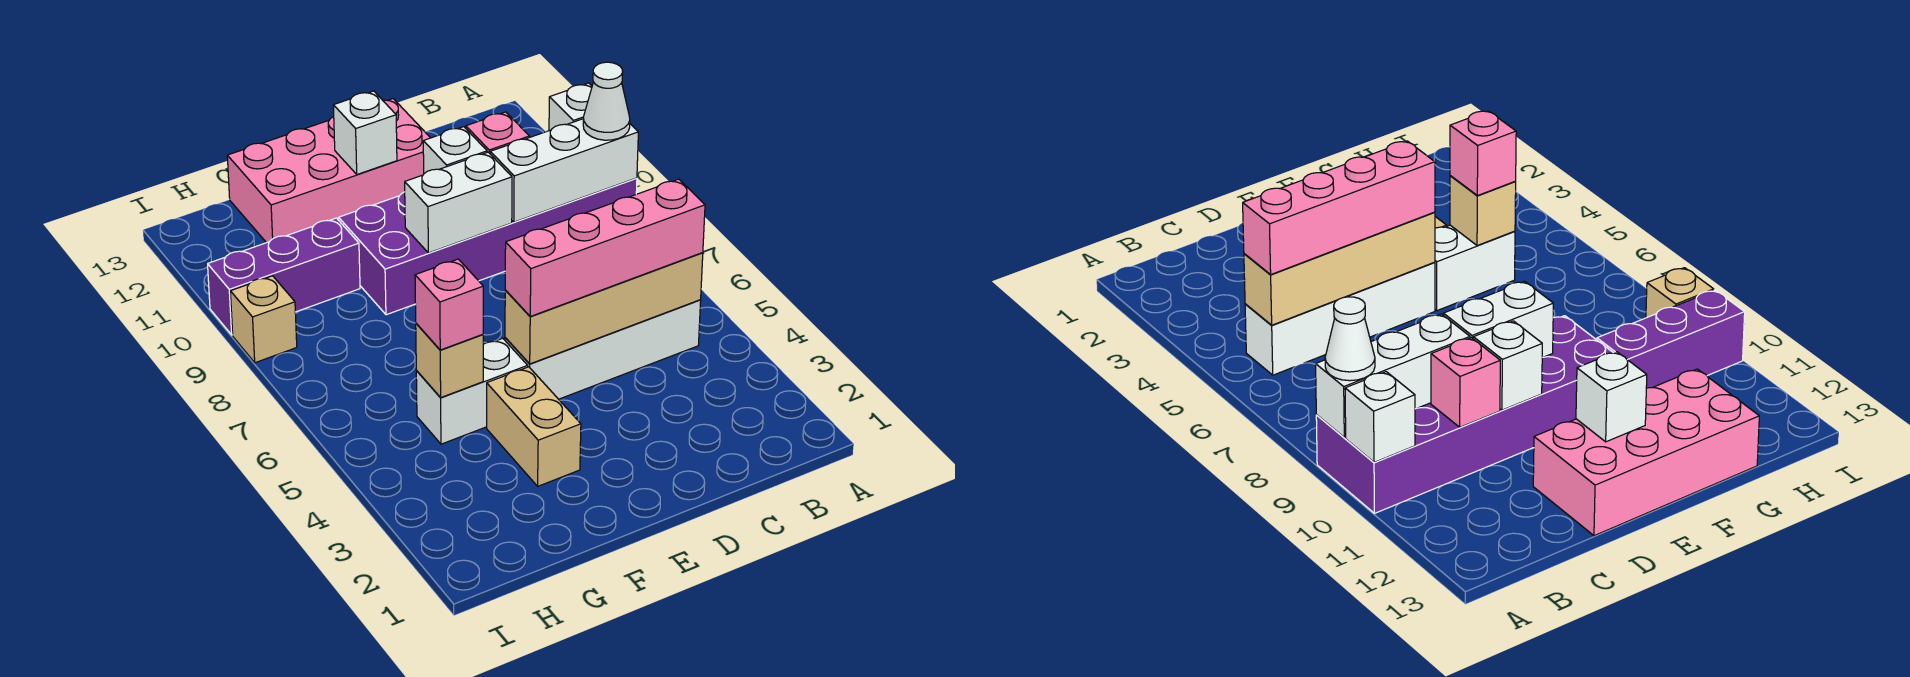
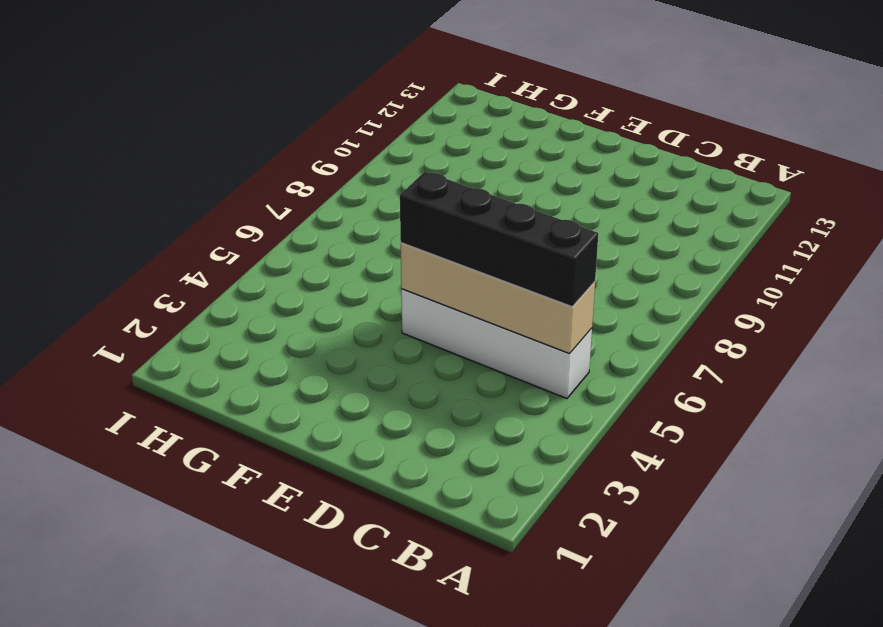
black brick B5:E5 level 3 -> pink brick B5:E5 level 3
none -> purple brick A9:F10 level 1
none -> pink brick D12:G13 level 1
none -> tan brick F3:F4 level 1

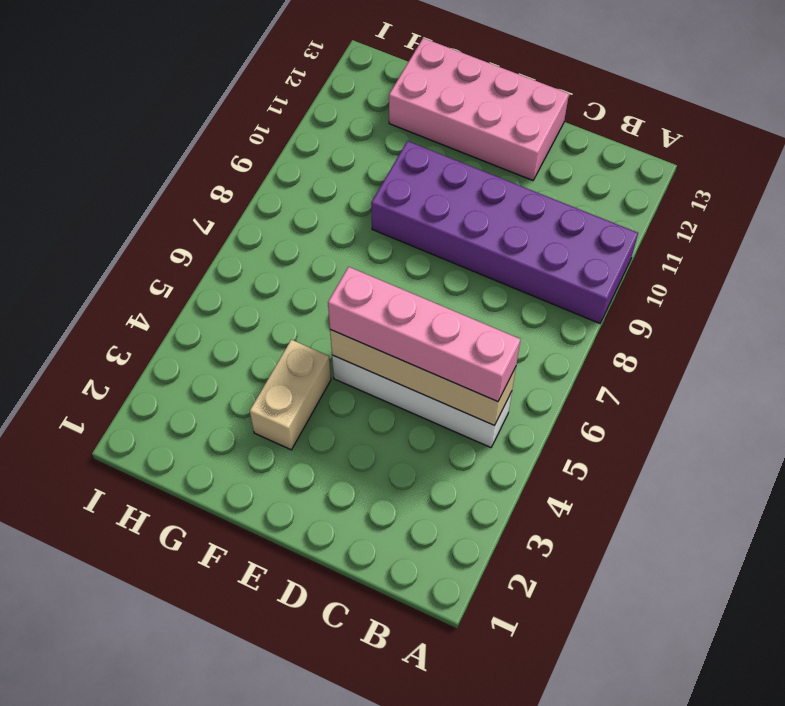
none -> white brick F5:G5 level 1
none -> purple brick G10:I10 level 1
none -> tan brick I9 level 1

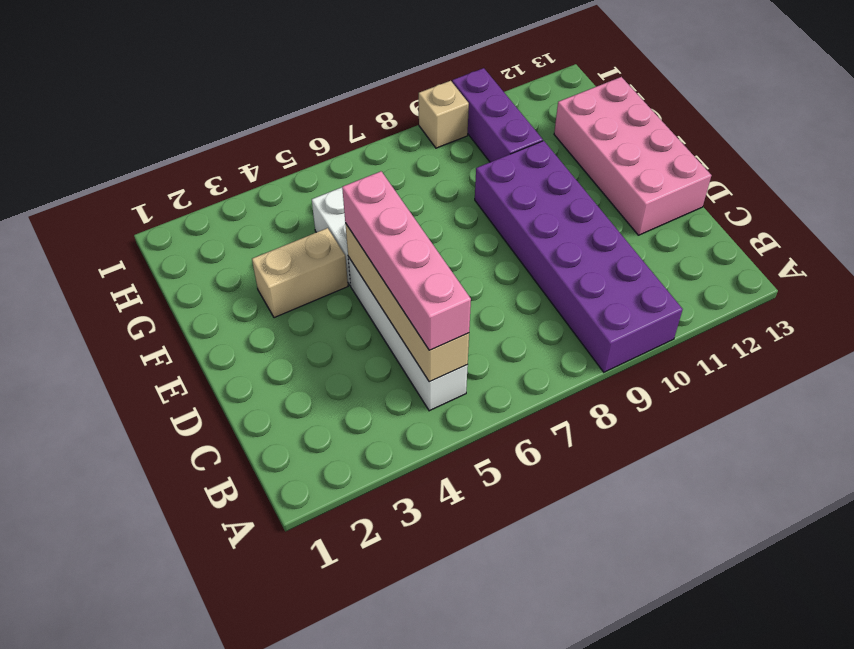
none -> white brick A9:C9 level 2
none -> white brick A10 level 2
none -> pink brick C10 level 2

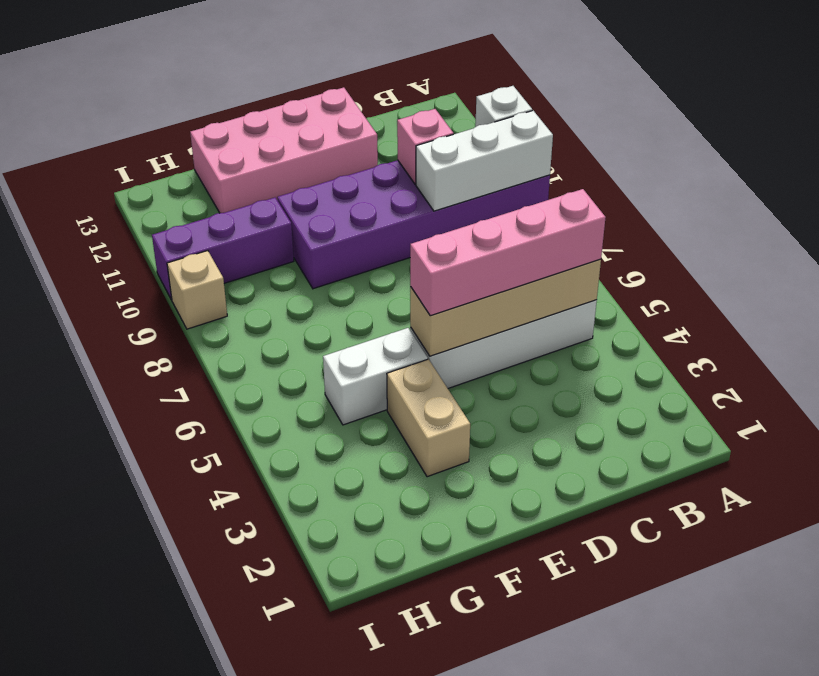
none -> white brick D9:E9 level 2
none -> white brick D10 level 2
none -> white brick E12 level 2

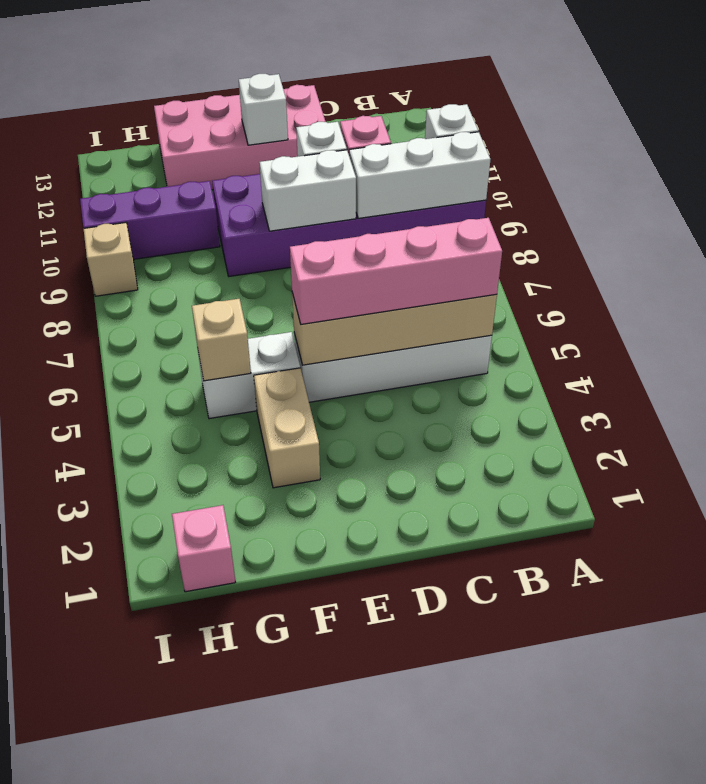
pink brick H1 level 1 -> pink brick G5 level 3
none -> white cone A9 level 3

